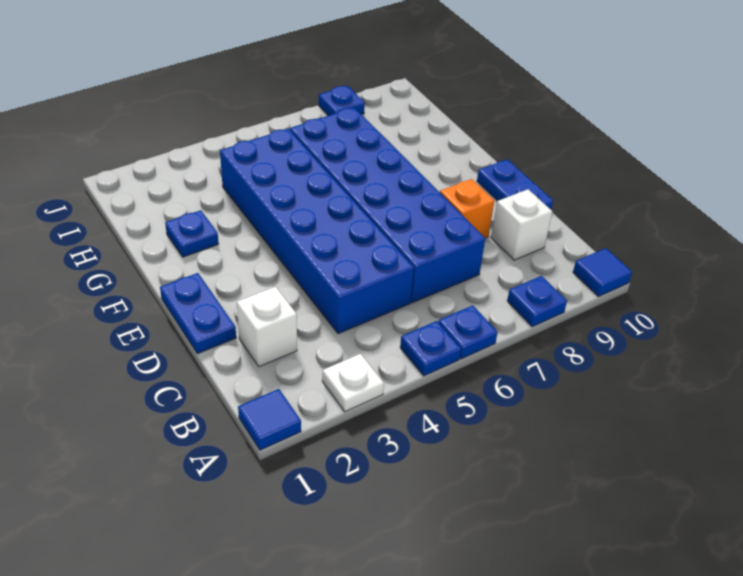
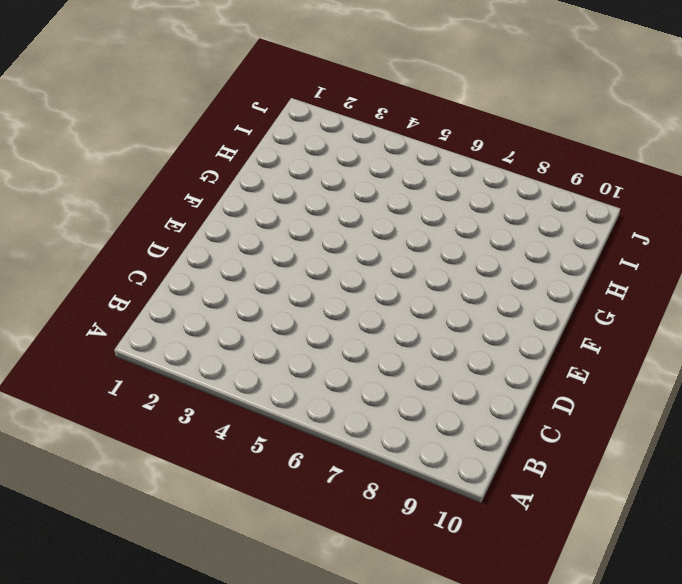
none -> blue tile A1 level 1
none -> white plate A3 level 1
none -> blue plate A5 level 1

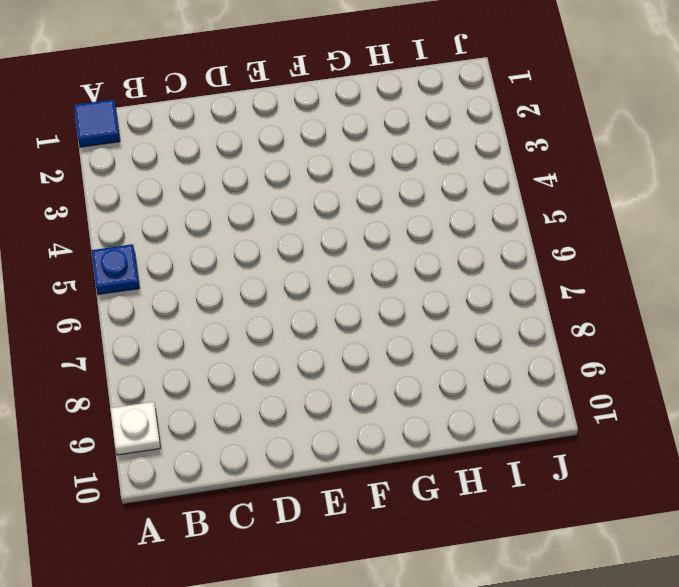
white plate A9 level 1 -> white plate A3 level 1
none -> blue plate A6 level 1
none -> blue plate A8 level 1
none -> blue tile A10 level 1

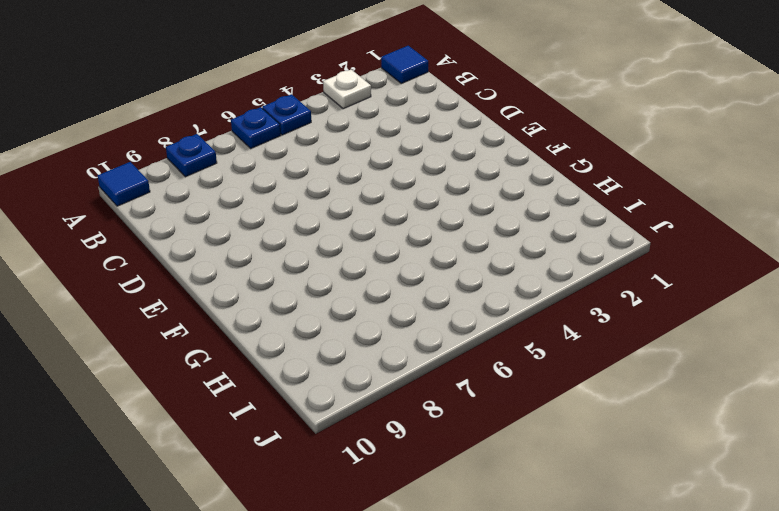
none -> white brick C2 level 1
none -> blue brick C4:H5 level 1
none -> blue brick C6:H7 level 1

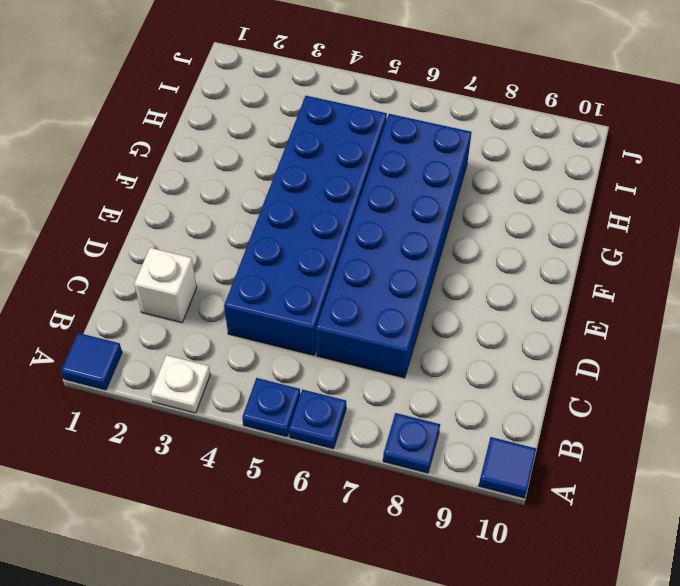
none -> white brick C9 level 1
none -> blue plate D1:E1 level 1
none -> orange brick D8 level 1

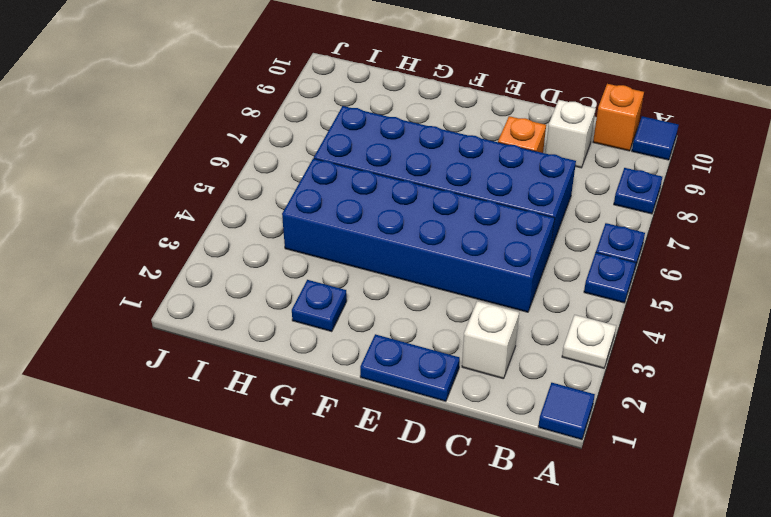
orange brick B10 level 1 -> none
none -> blue plate D10:E10 level 1
none -> blue plate J8 level 1

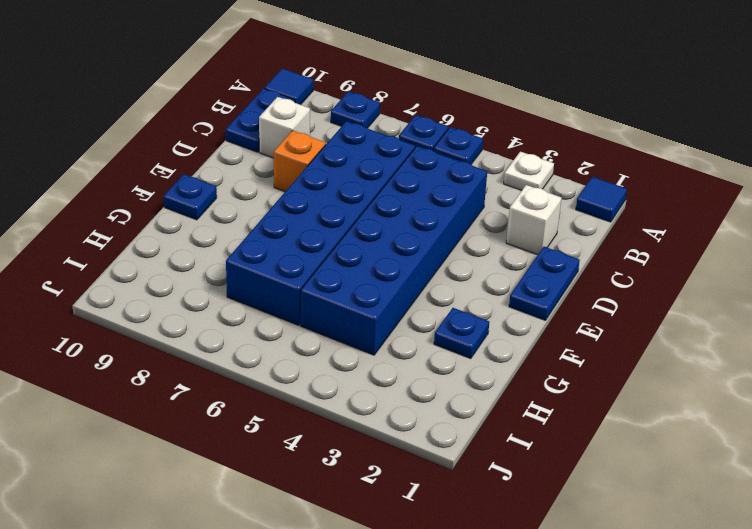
blue plate B10:C10 level 1 -> blue plate D10:E10 level 1
blue plate F10 level 1 -> blue plate J8 level 1

